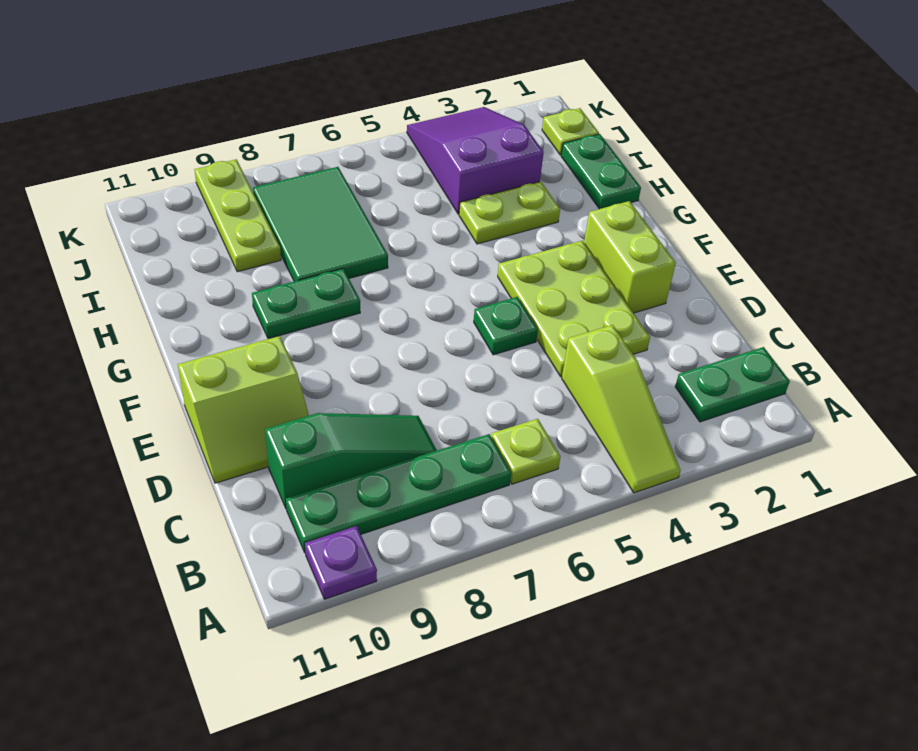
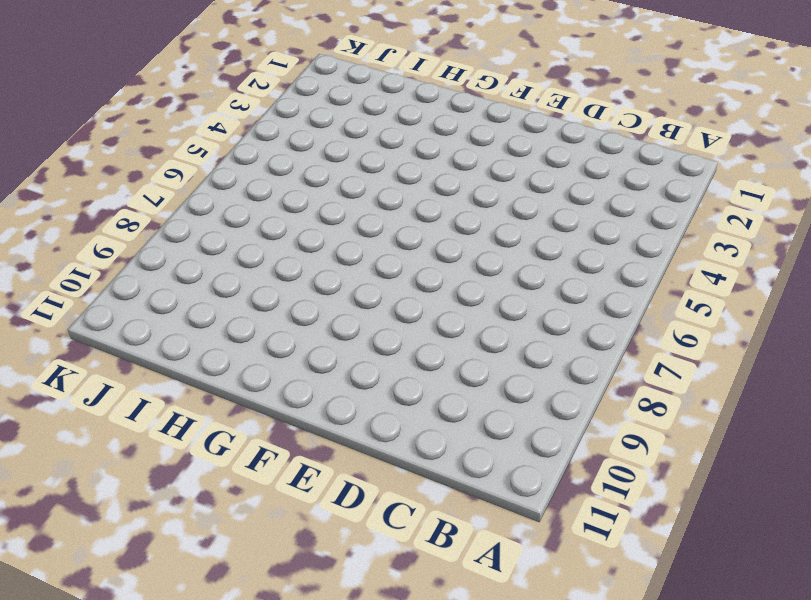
none -> lime slope A4:C4 level 1 top C
none -> purple plate A10 level 1
none -> green plate B1:B2 level 1

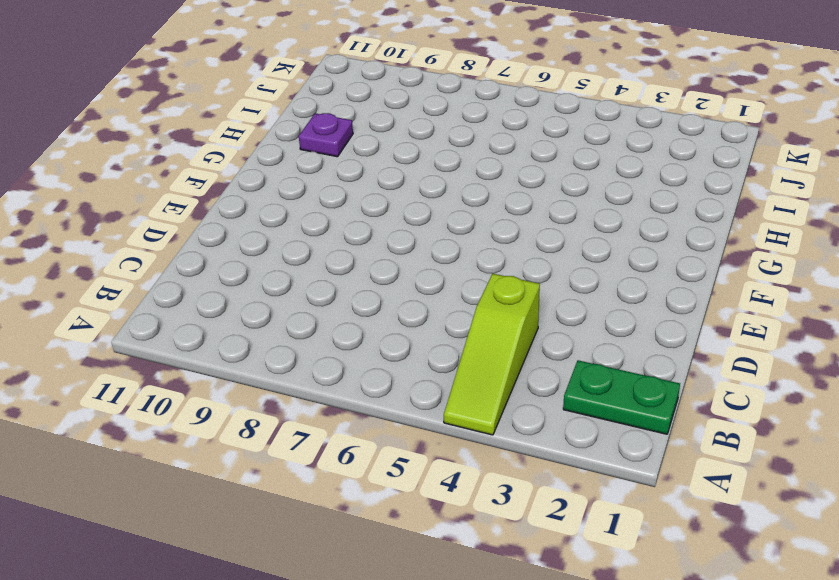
purple plate H10 level 1 -> purple plate A10 level 1
none -> lime plate B6 level 1
none -> green plate B7:B10 level 1
none -> green slope C8:C10 level 1 top 10

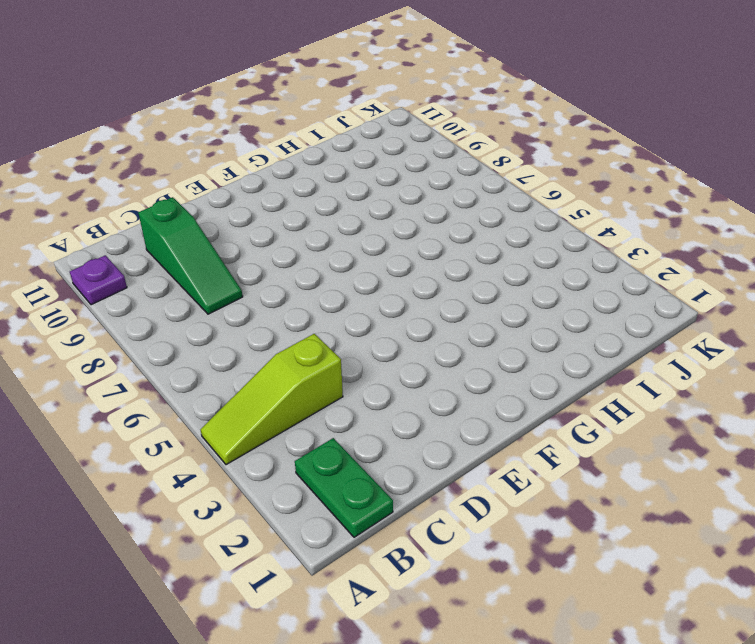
none -> lime plate B6 level 1
none -> green plate B7:B10 level 1
none -> lime plate D3:F4 level 1

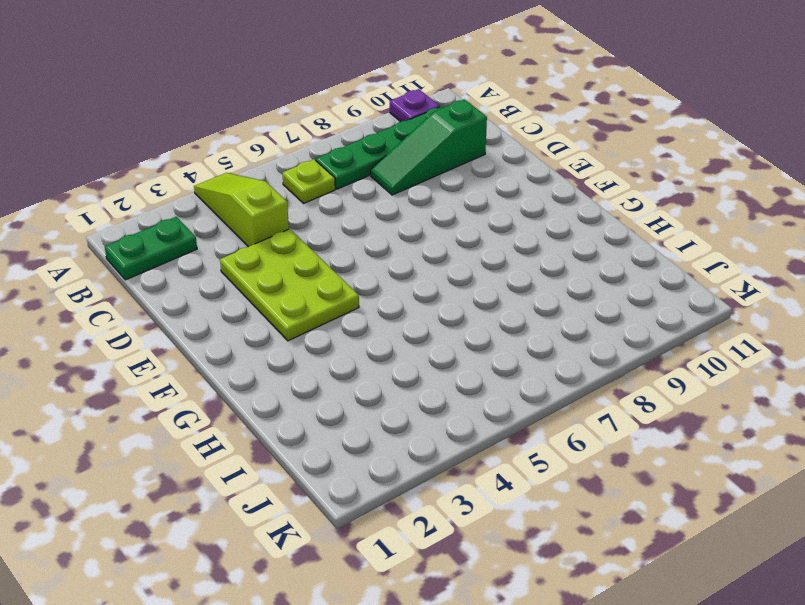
none -> lime slope D10:E11 level 1 top E
none -> lime brick E2:F2 level 1
none -> green plate E5 level 1

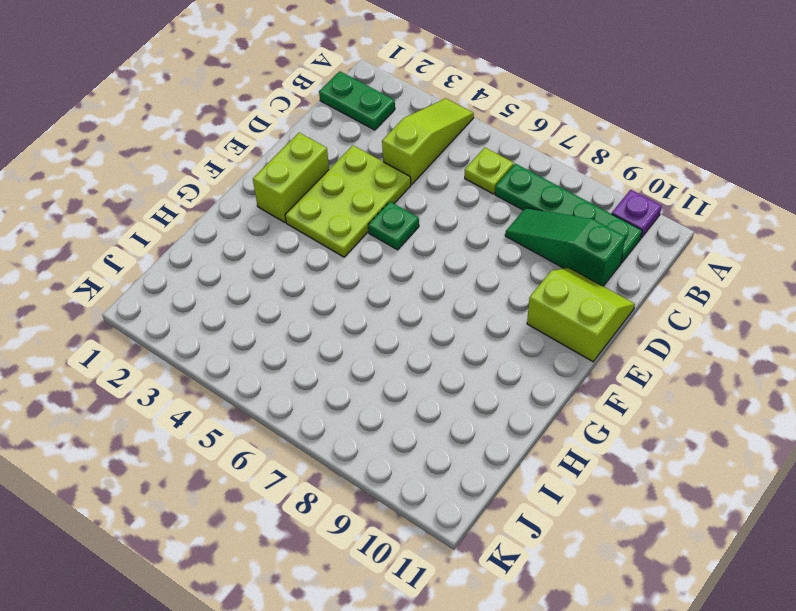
none -> green plate G8:G9 level 1
none -> green plate H1:I1 level 1
none -> lime plate H3:H4 level 1

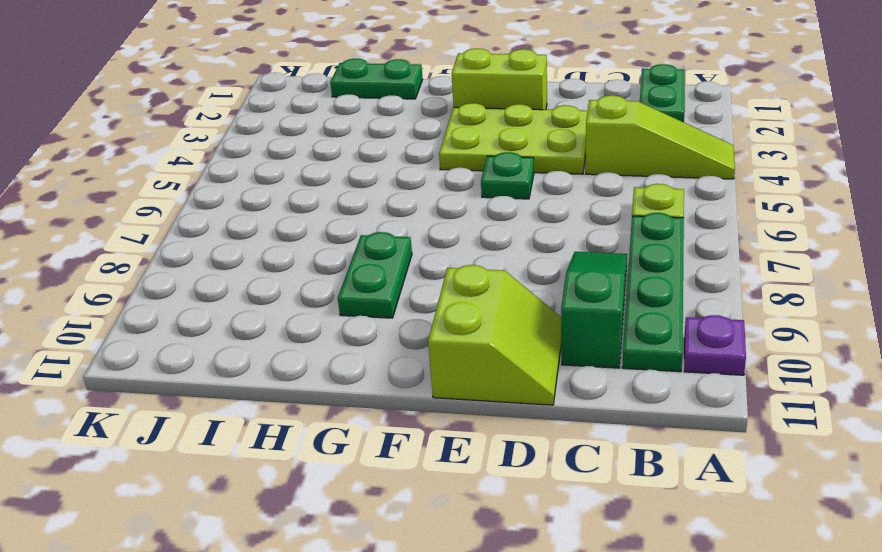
none -> lime plate H3:H4 level 1
none -> green tile H7:J8 level 1
none -> purple slope I3:K4 level 1 top I

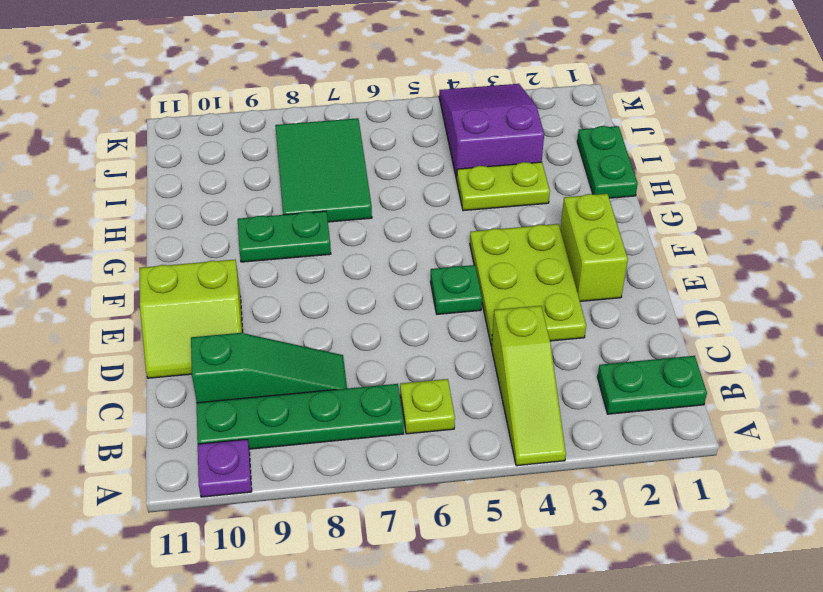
none -> lime plate I9:K9 level 1
none -> lime plate J1 level 1

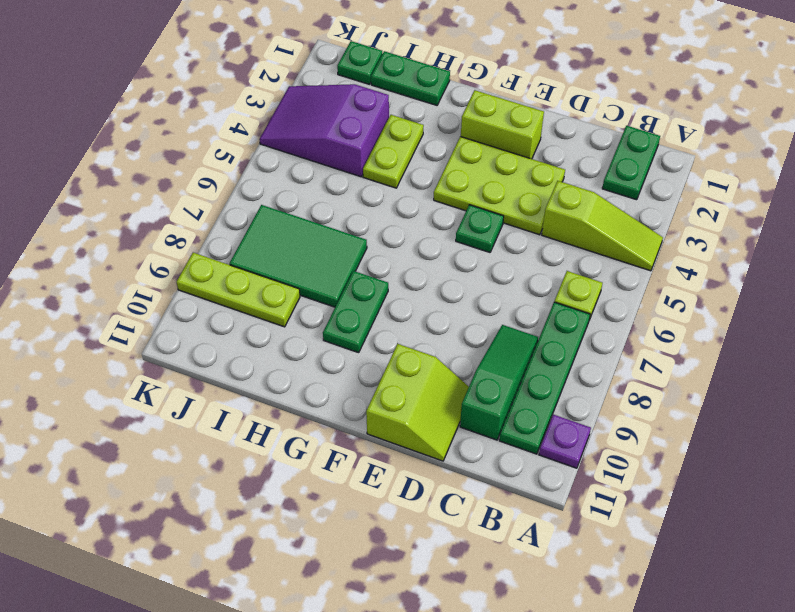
green plate J1 level 1 -> lime plate J1 level 1

